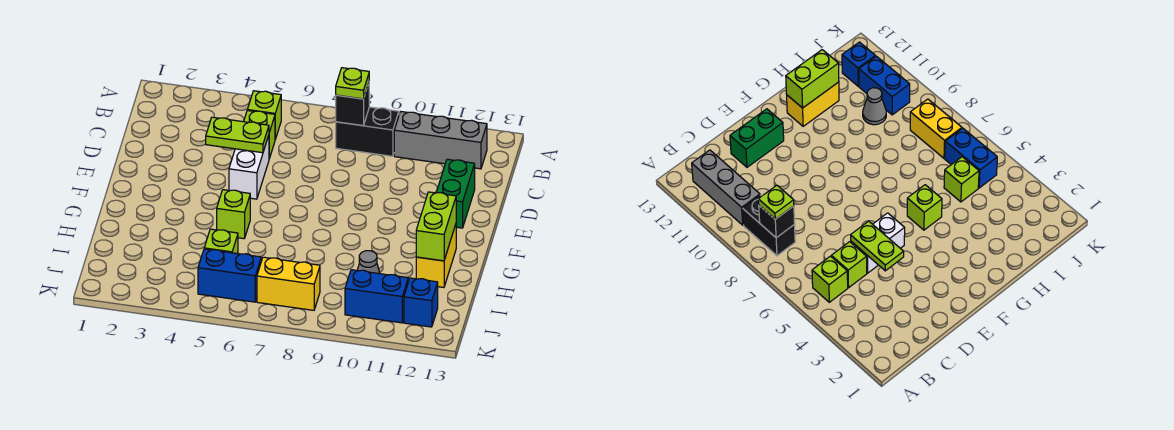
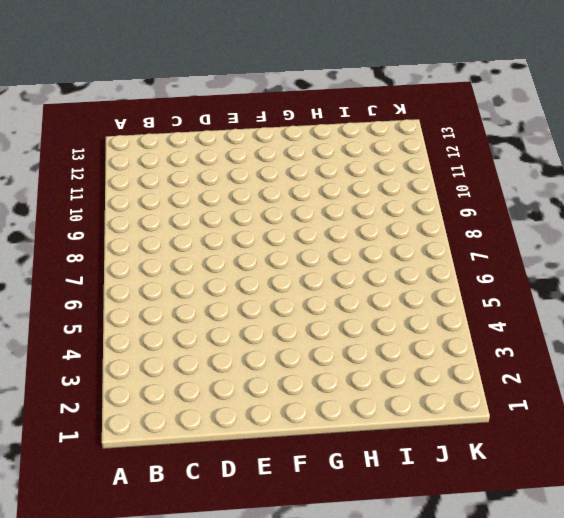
none -> lime brick B5 level 1
none -> black brick B8:B9 level 1
none -> grey brick B10:B12 level 1

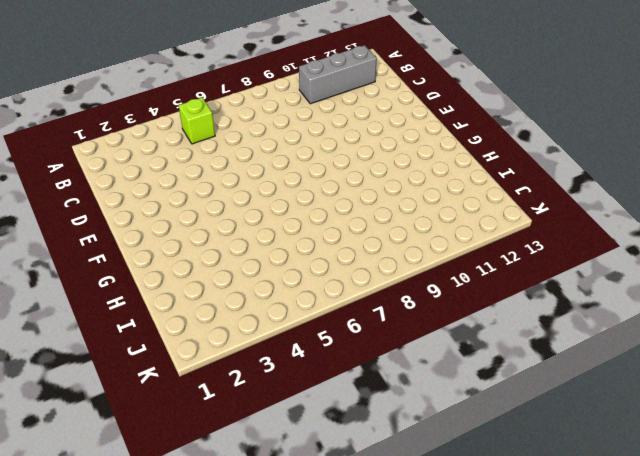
none -> black brick B8:B9 level 1
none -> lime brick C5 level 1
none -> white brick D5:E5 level 1

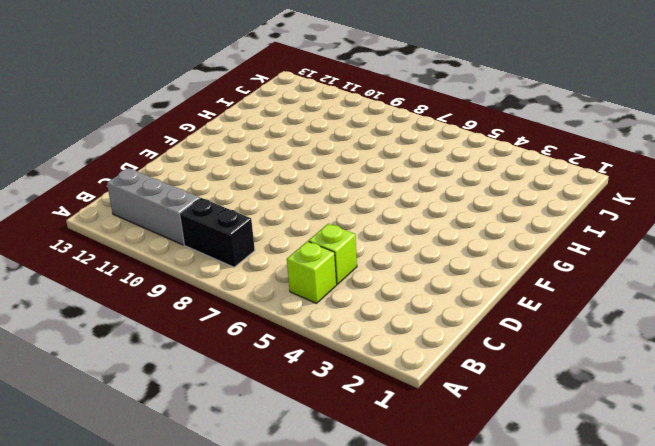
none -> white brick D5:E5 level 1
none -> green brick D12:E12 level 1
none -> lime brick G5 level 1

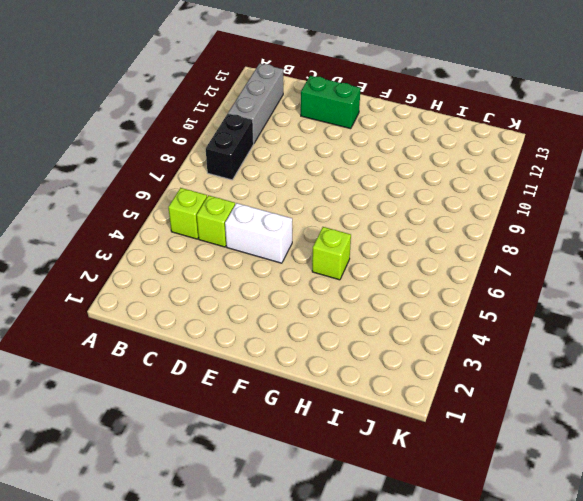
none -> yellow brick G12:H12 level 1
none -> lime brick I5 level 1
none -> grey cone I10 level 1

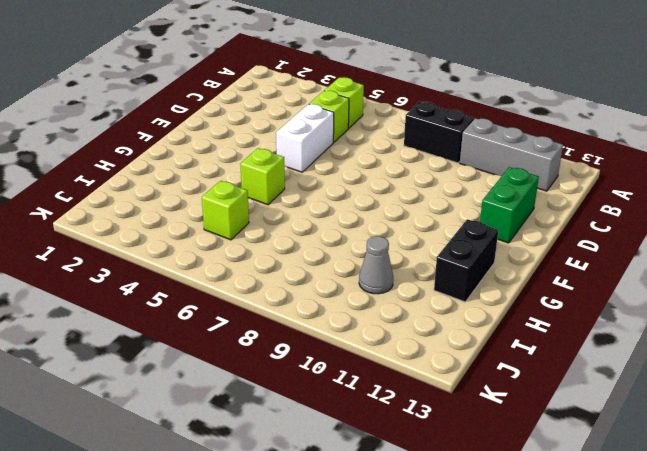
black brick G12:H12 level 1 -> yellow brick G12:H12 level 1
none -> blue brick J5:J6 level 1
none -> yellow brick J7:J8 level 1
none -> blue brick J10:J11 level 1

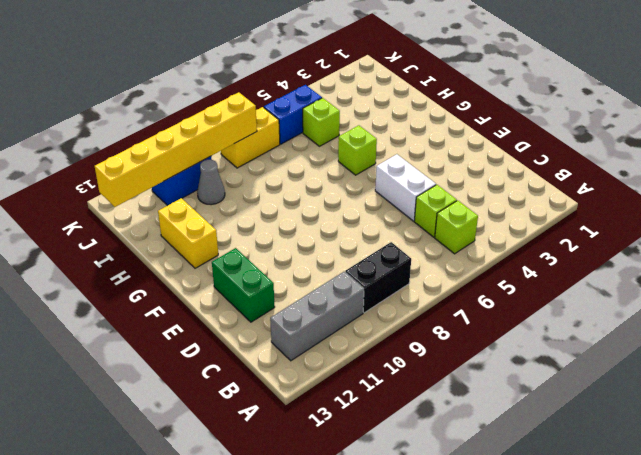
yellow brick J8:J13 level 2 -> none
none -> blue brick J12 level 1
none -> black brick B8 level 2
none -> lime plate D4:D5 level 2

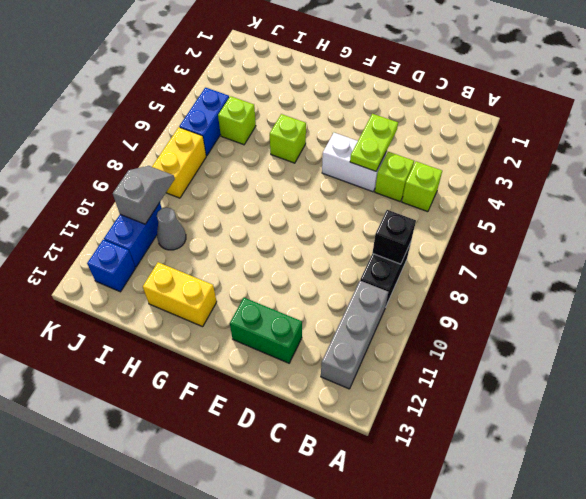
grey slope J9:J10 level 2 top 10 -> none
none -> lime brick G12:H12 level 2
none -> lime plate B8 level 3

